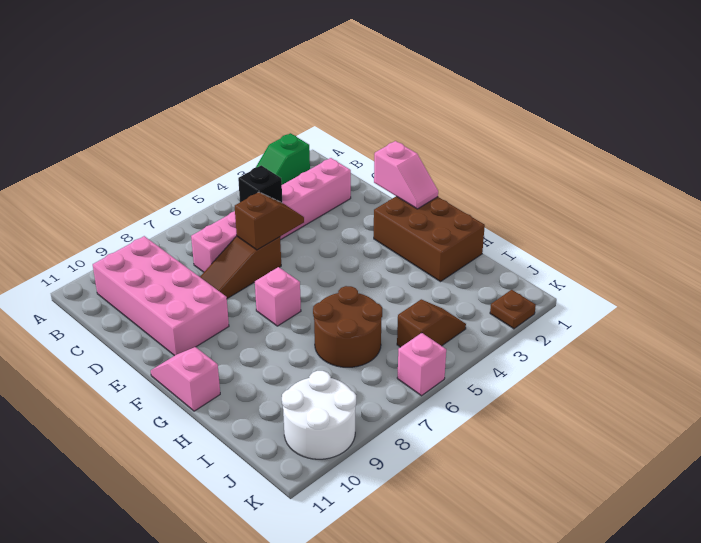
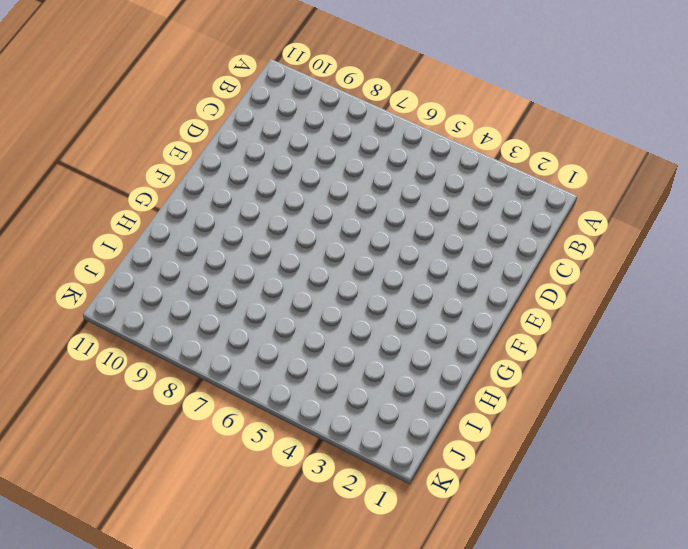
none -> green slope A2:A3 level 1 top 2
none -> pink brick B9:E10 level 1
none -> pink brick C2:C7 level 1

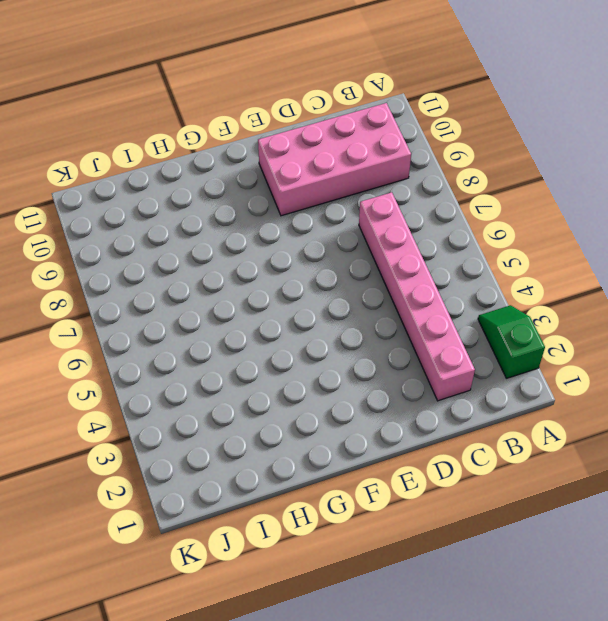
none -> brown slope D6:D8 level 1 top 6
none -> brown brick F1:H2 level 1
none -> pink brick F7 level 1

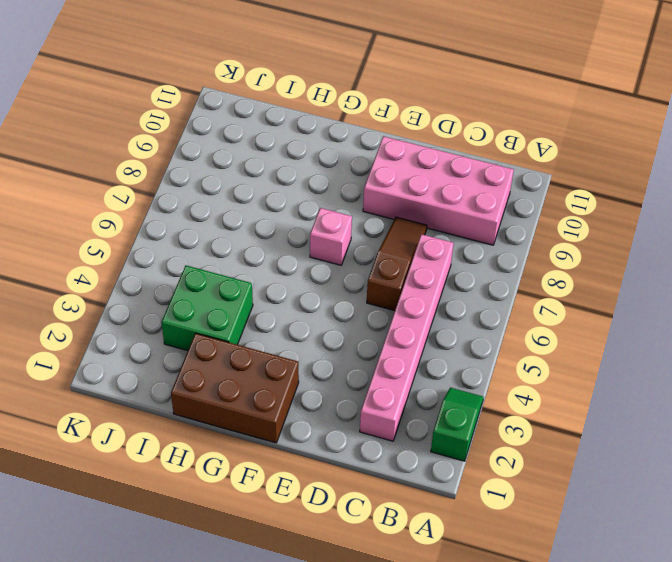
green brick H3:I4 level 1 -> none
none -> pink slope F11:G11 level 1 top G
none -> brown round brick H6:I7 level 1
none -> brown slope J4:J5 level 1 top 5

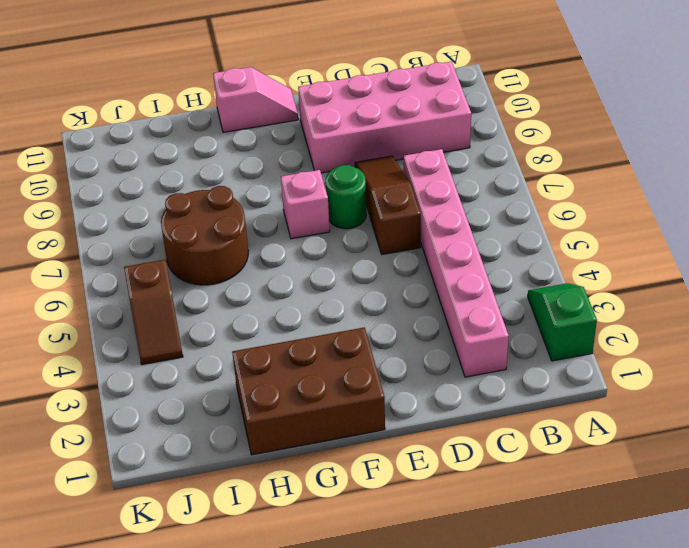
green round brick E7 level 1 -> none
none -> white round brick J9:K10 level 1
none -> brown plate K2 level 1
none -> pink brick K6 level 1

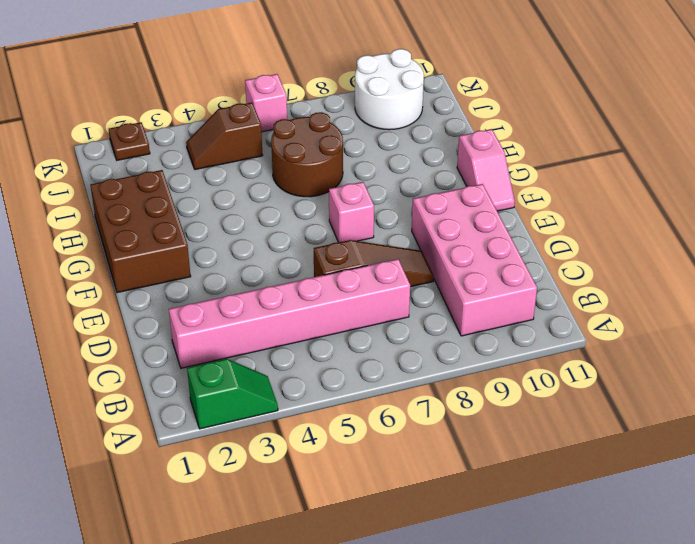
none -> black brick C5 level 2
none -> brown slope D5:D6 level 2 top 6
none -> pink slope E1:F1 level 2 top E

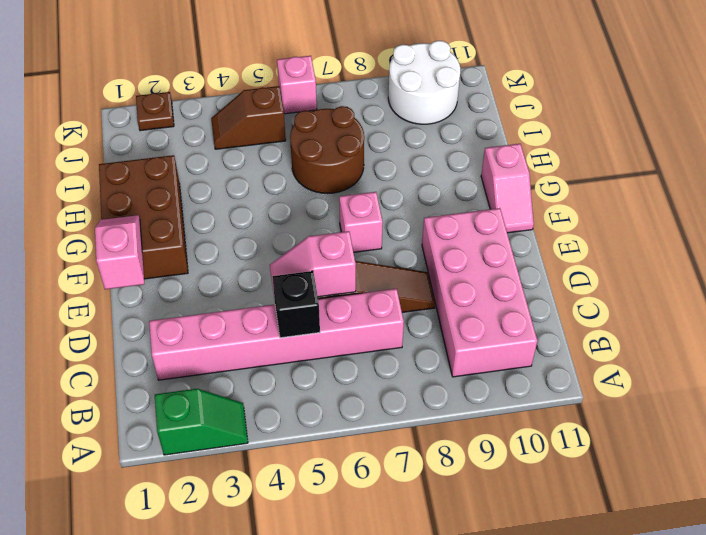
pink slope D5:D6 level 2 top 6 -> brown slope D5:D6 level 2 top 6

